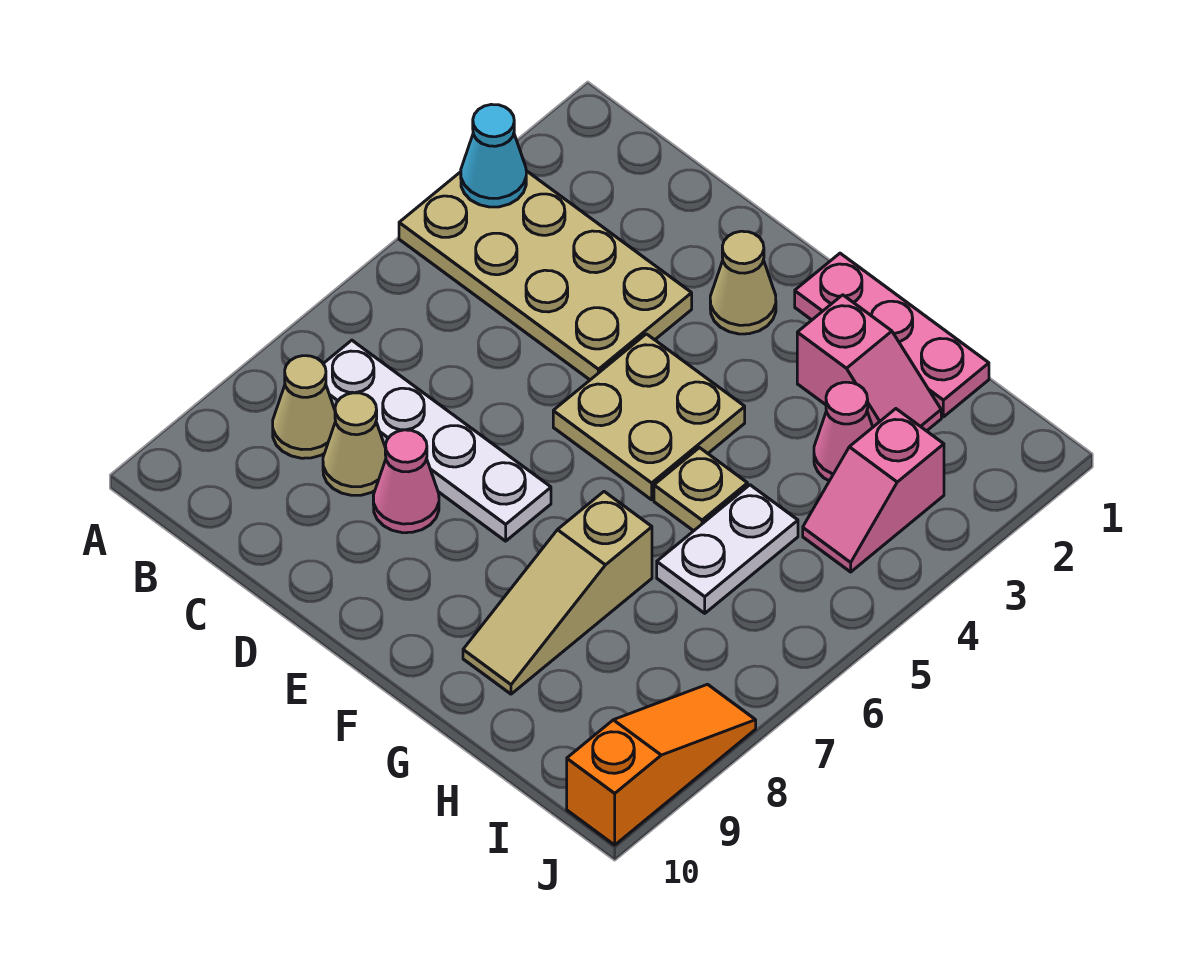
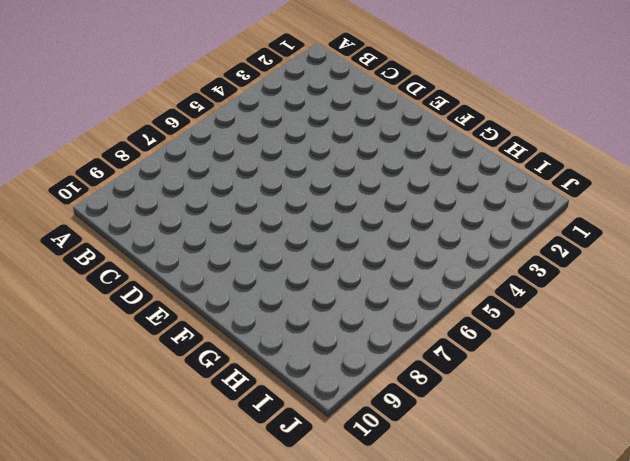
none -> tan plate A3:D4 level 1
none -> white plate B7:E7 level 1
none -> tan cone B8 level 1

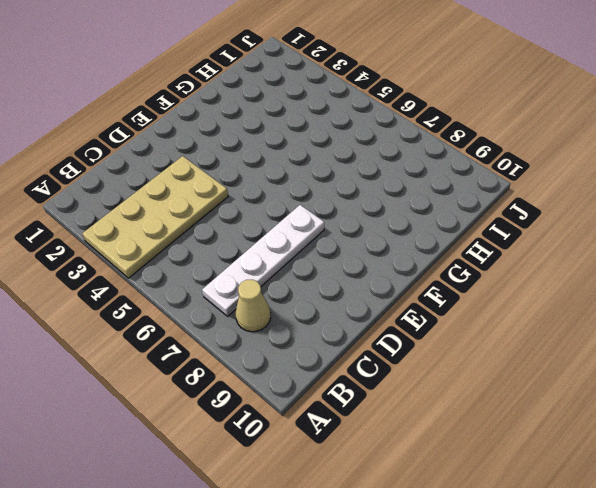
none -> tan cone C8 level 1
none -> pink cone D8 level 1
none -> tan cone E2 level 1

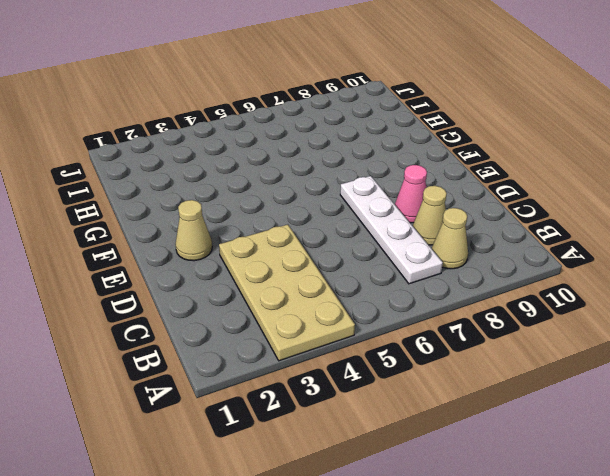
none -> tan plate E4:F5 level 1
none -> pink plate F1:H1 level 1
none -> pink slope G2:H2 level 1 top G

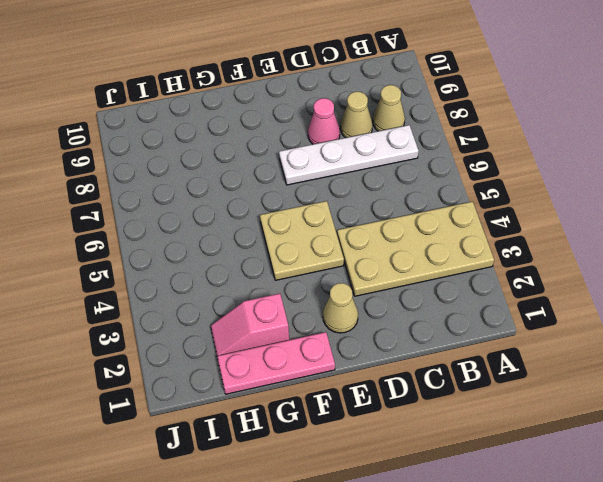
none -> tan plate G5 level 1
none -> tan slope G7:G9 level 1 top 7
none -> pink cone H3 level 1

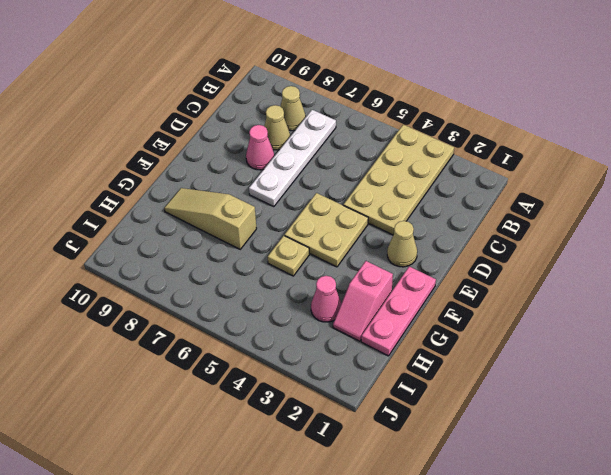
none -> white plate H5:H6 level 1
none -> pink slope I3:I4 level 1 top 3
none -> orange slope J8:J10 level 1 top 10

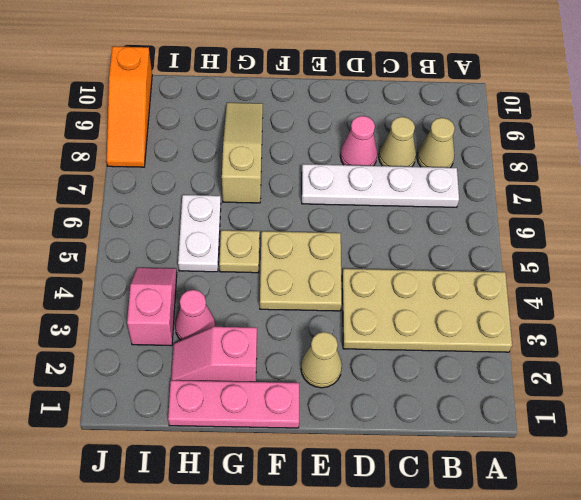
none -> cyan cone A3 level 2

